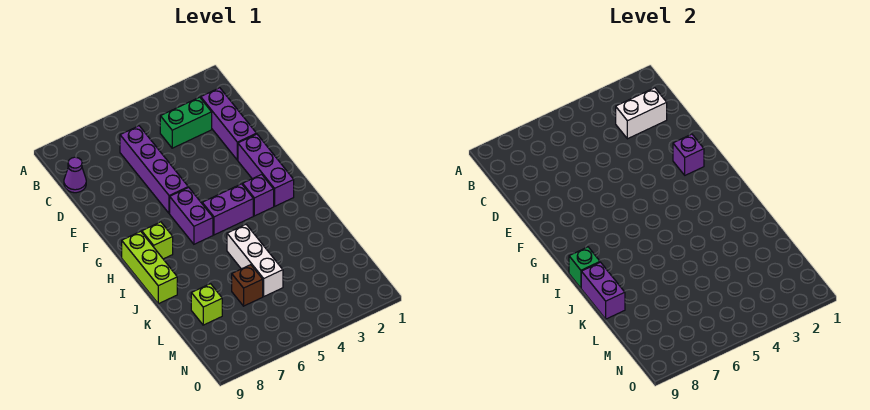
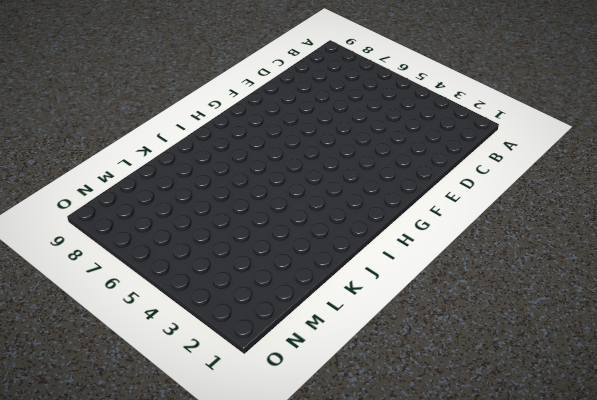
none -> purple brick C2:E2 level 1
none -> green brick C3:C4 level 1
none -> purple brick C6:F6 level 1

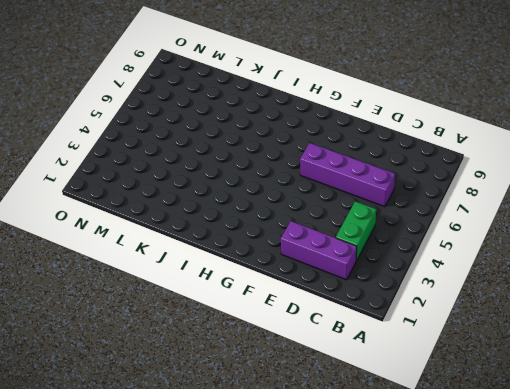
none -> purple cone C9 level 1
none -> purple brick F2:H2 level 1
none -> purple brick G6:H6 level 1

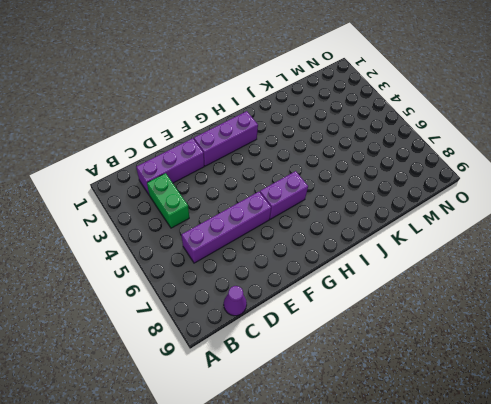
none -> purple brick H3 level 1
none -> purple brick H4:H5 level 1
none -> lime brick H8 level 1

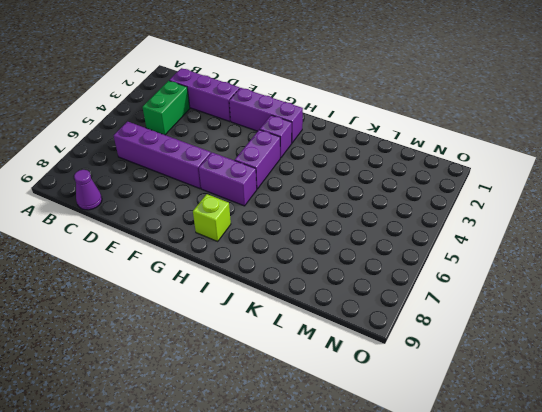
none -> lime brick H9:J9 level 1
none -> white brick J5:L5 level 1
none -> brown brick L6 level 1

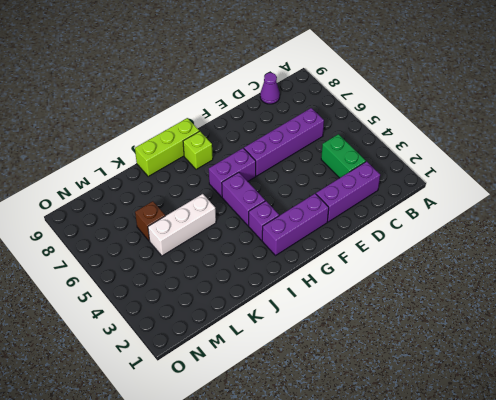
none -> lime brick L8 level 1
none -> white brick C2:C3 level 2
none -> purple brick F2 level 2

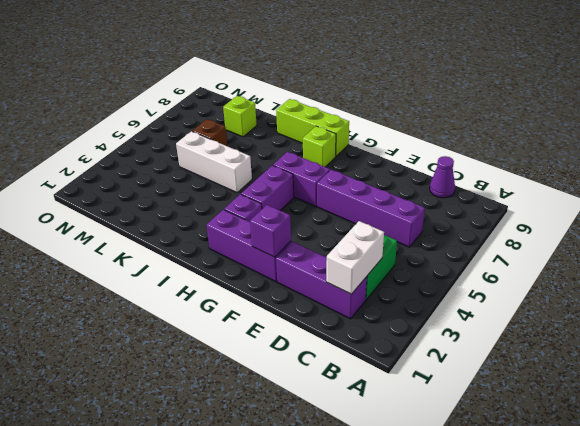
none -> green brick I9 level 2
none -> purple brick J9:K9 level 2

